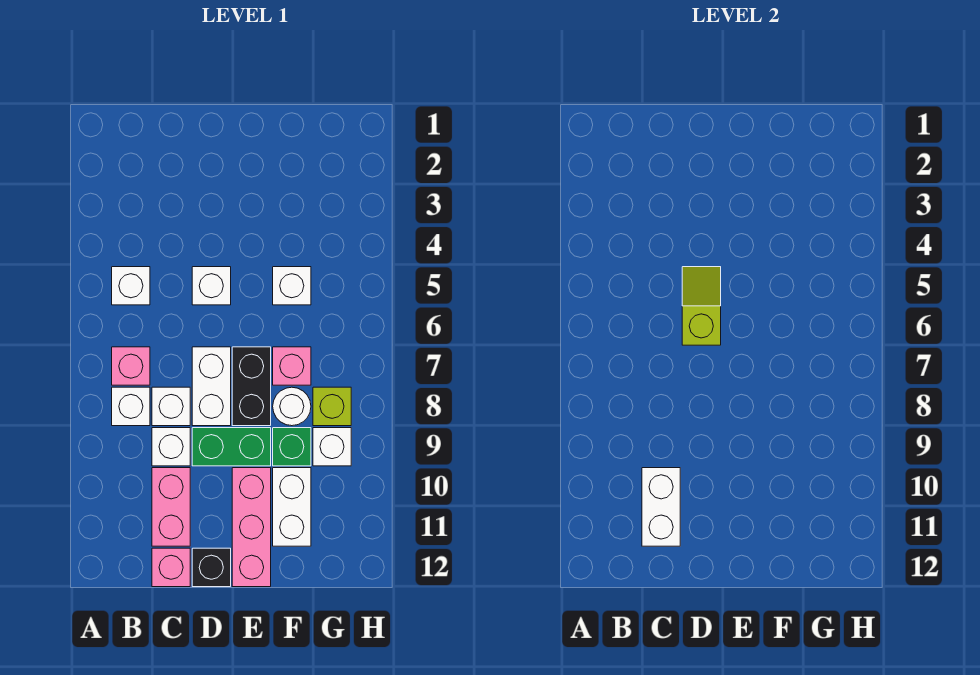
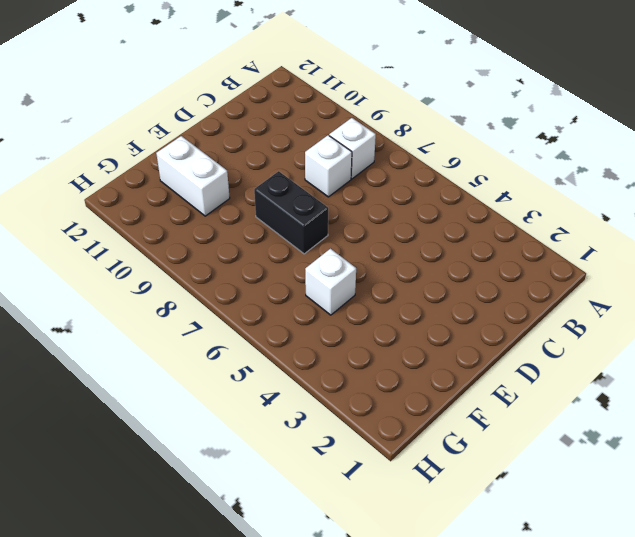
none -> white brick B5 level 1
none -> pink brick B7 level 1
none -> white brick C9 level 1

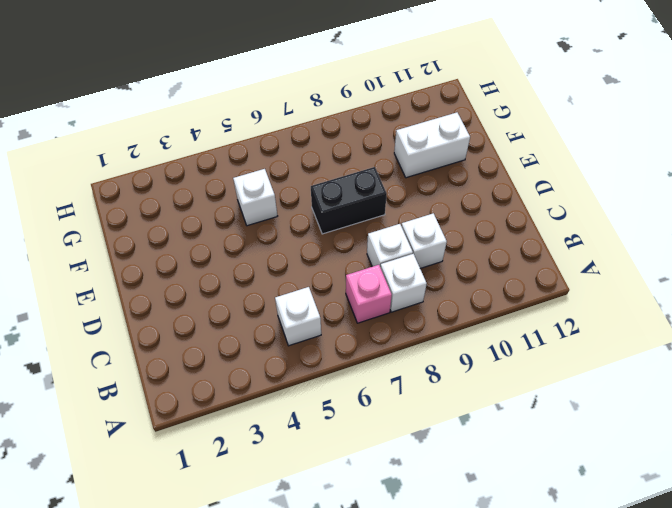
none -> pink brick C10:C11 level 1
none -> pink brick C12 level 1
none -> white brick D5 level 1

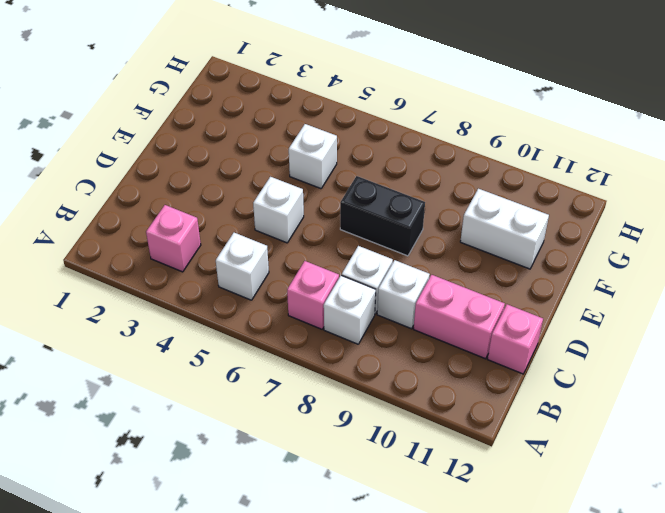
pink brick B3 level 1 -> pink brick F7 level 1
none -> white brick D7:D8 level 1
none -> green brick D9:E9 level 1
none -> black brick D12 level 1

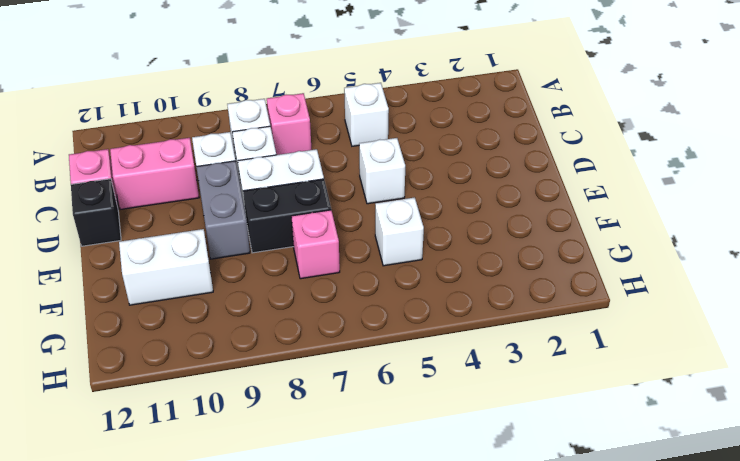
grey brick D9:E9 level 1 -> green brick D9:E9 level 1
none -> pink brick E10:E12 level 1
none -> white round brick F8 level 1
none -> green brick F9 level 1

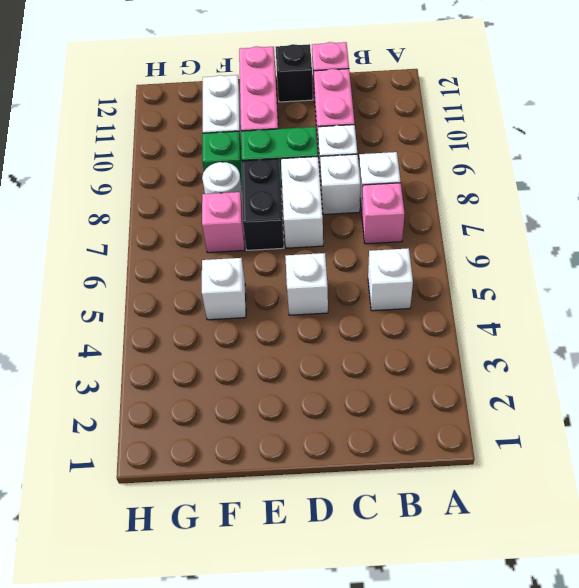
none -> lime brick G8 level 1
none -> white brick G9 level 1
none -> white brick C10:C11 level 2

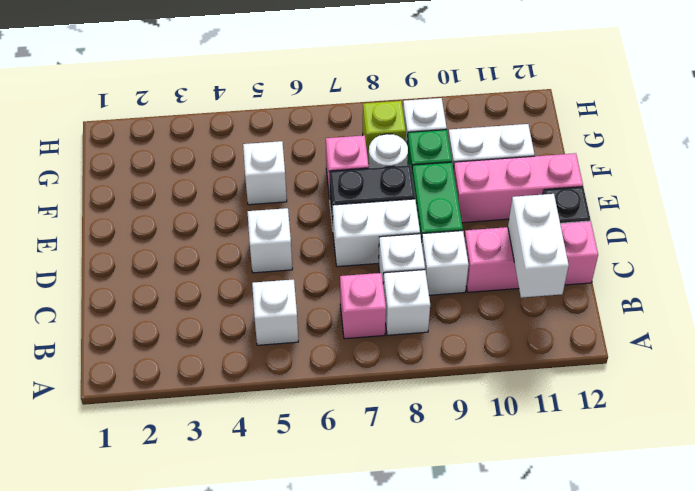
white brick B11:C11 level 2 -> white brick C10:C11 level 2
none -> lime slope D5:D6 level 2 top 6

